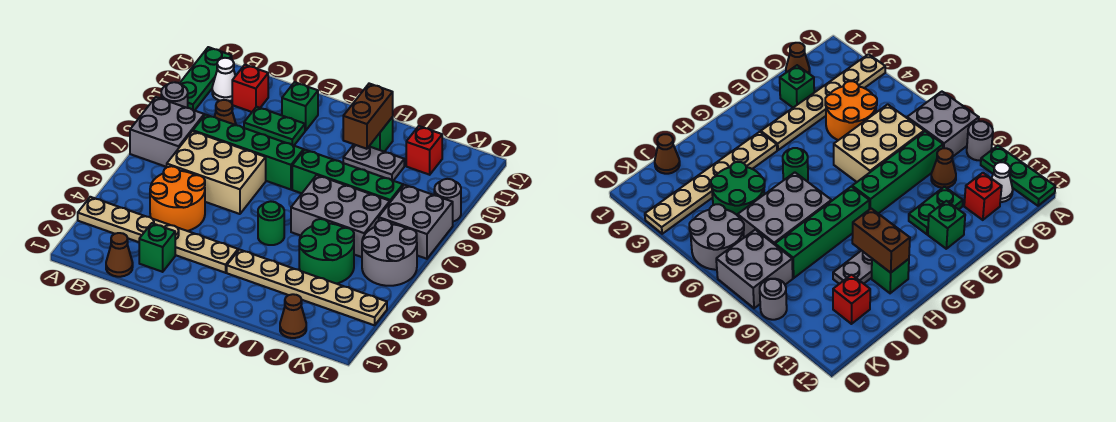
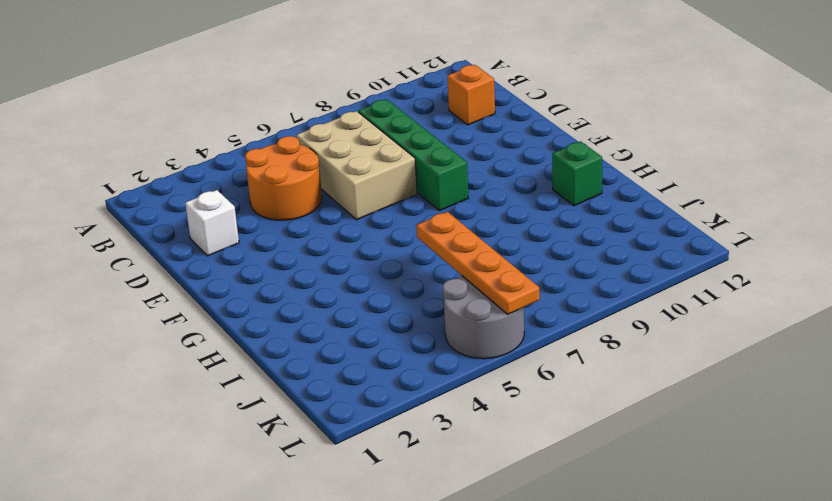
orange brick C11 level 1 -> red brick C11 level 1
white brick D2 level 1 -> green brick D2 level 1
orange plate I6:L6 level 2 -> none
none -> tan plate A3:F3 level 1
none -> grey brick A7:B8 level 1
none -> grey round brick A9 level 1

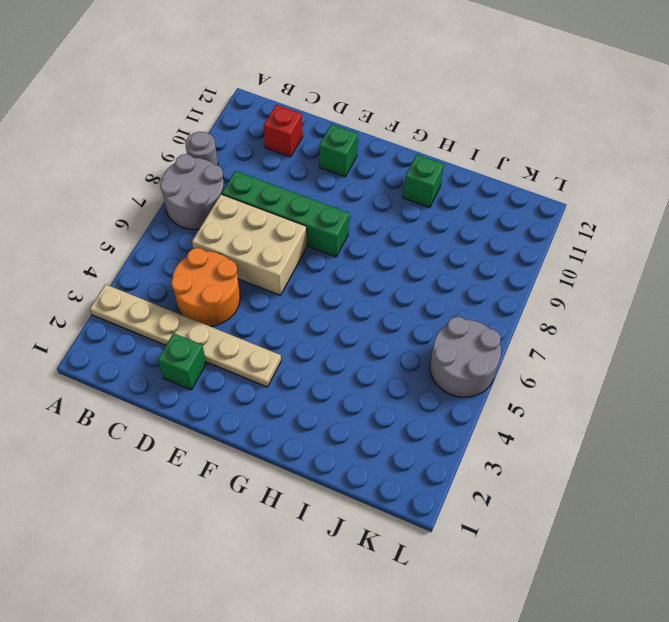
grey round brick A7:B8 level 1 -> grey brick A7:B8 level 1
none -> green plate A10:A12 level 1
none -> white cone B11 level 1
none -> brown cone C1 level 1

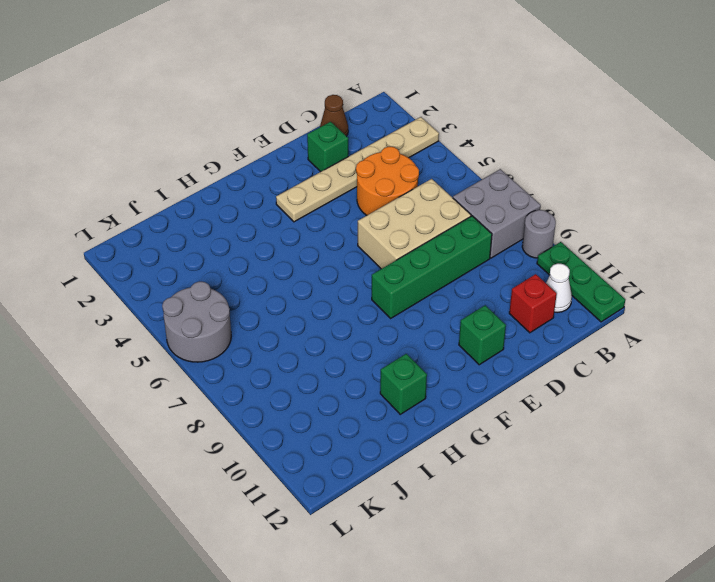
none -> brown cone C9 level 1
none -> green plate D10:E10 level 1
none -> tan plate G3:L3 level 1

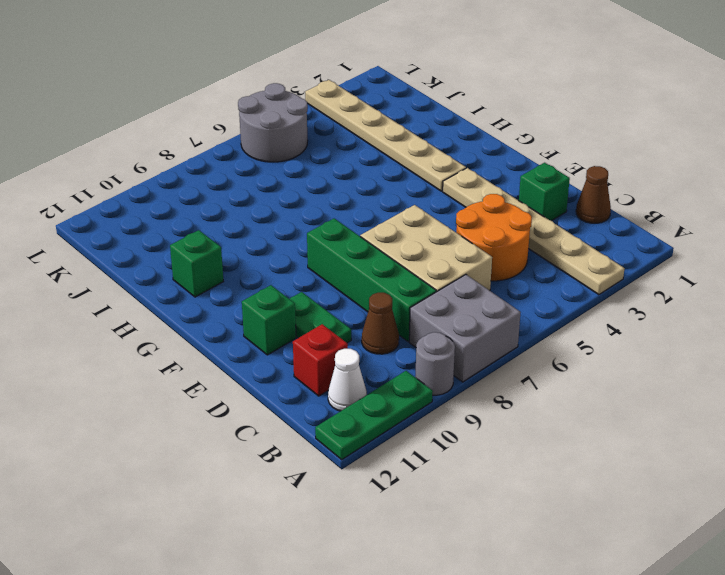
none -> green round brick G5 level 1
none -> green brick G8:J8 level 1
none -> grey brick H6:J7 level 1

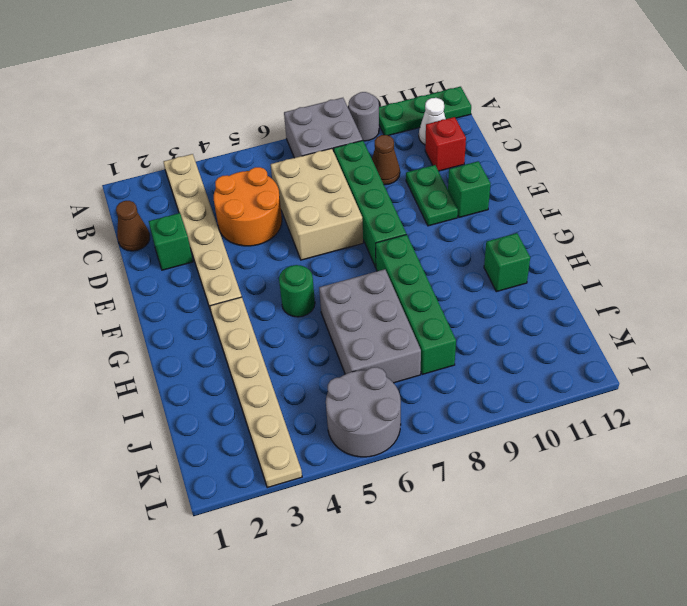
none -> grey plate H10:I10 level 1
none -> green round brick I4:J5 level 1
none -> brown cone J1 level 1

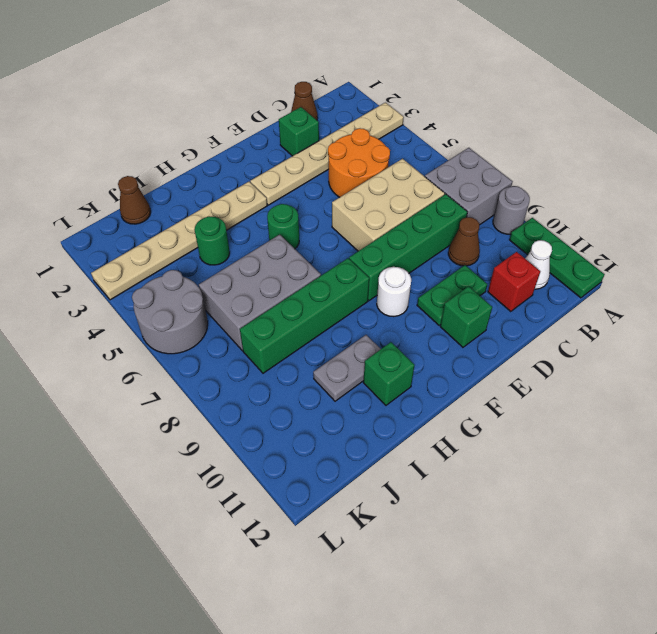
white round brick F9 level 1 -> none
green round brick I4 level 1 -> green round brick I4:J5 level 1
none -> red brick J11 level 1
none -> grey brick K7:L8 level 1
none -> grey round brick L9 level 1

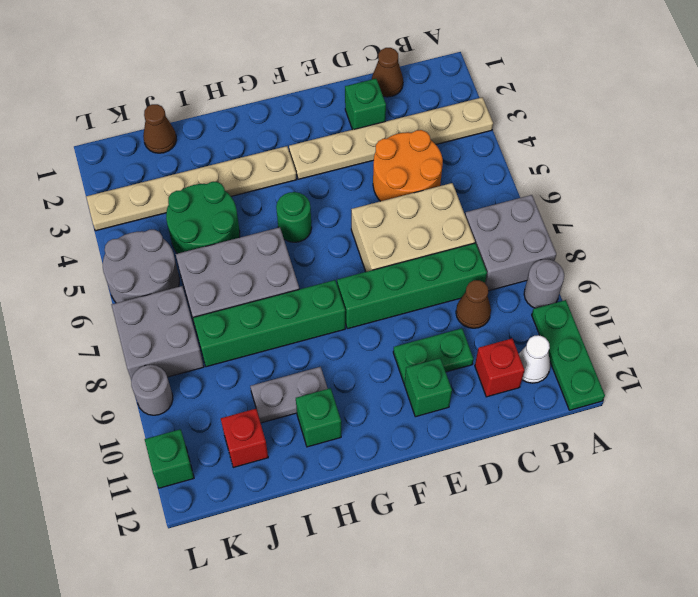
green brick L11 level 1 -> none
none -> brown brick H10:H11 level 2

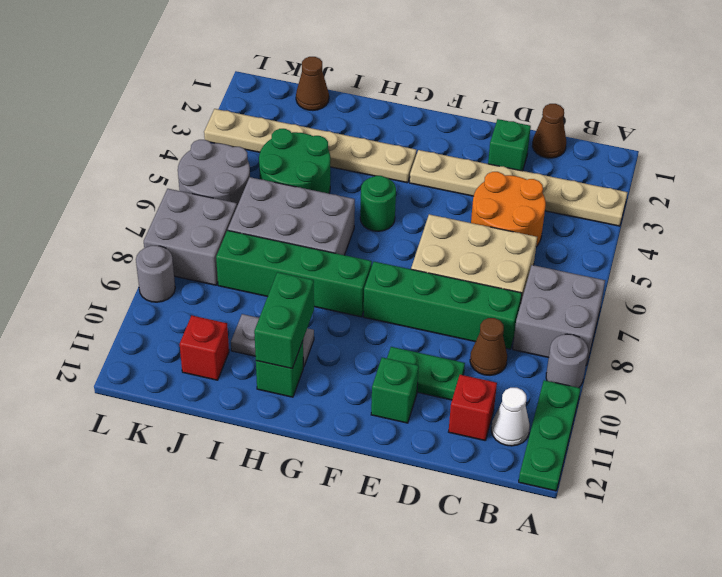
green brick H10:H11 level 2 -> brown brick H10:H11 level 2

